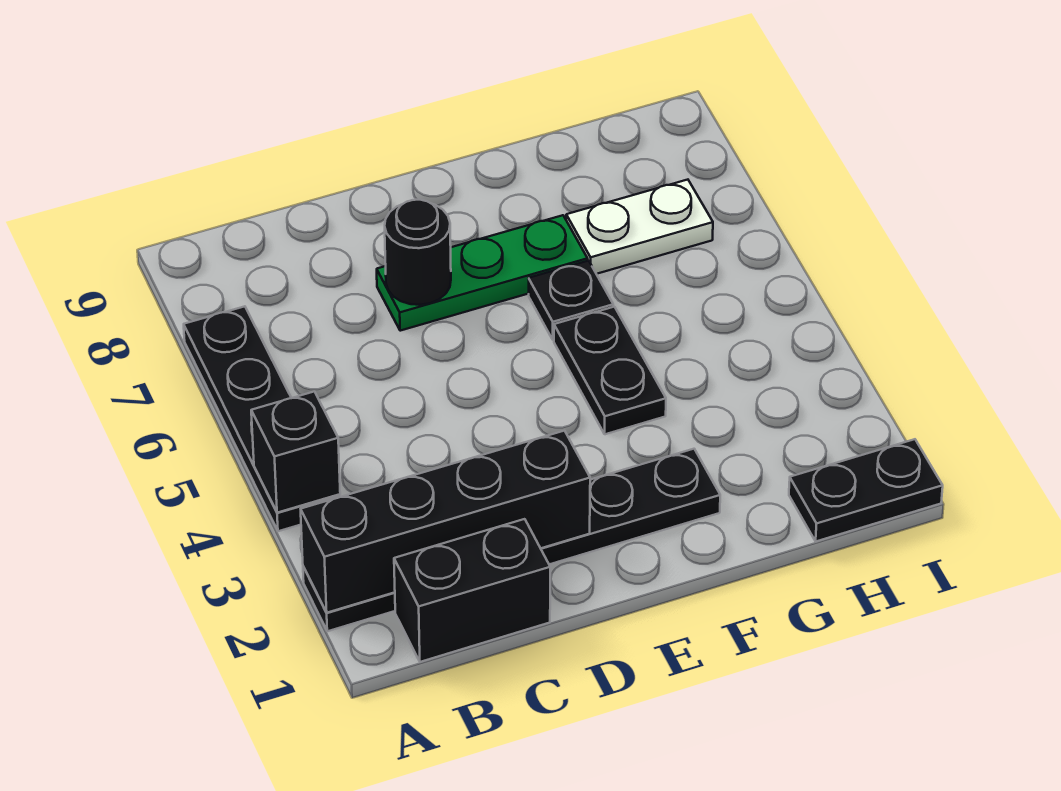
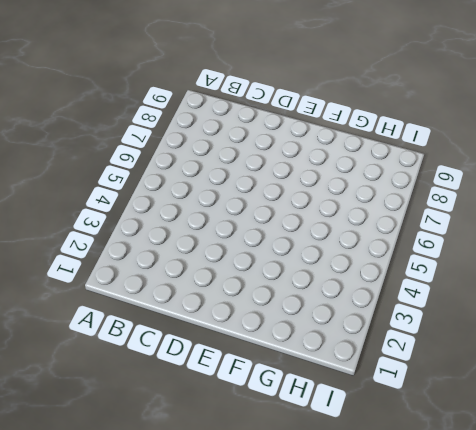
none -> black plate A2:F2 level 1
none -> black plate A4:A7 level 1

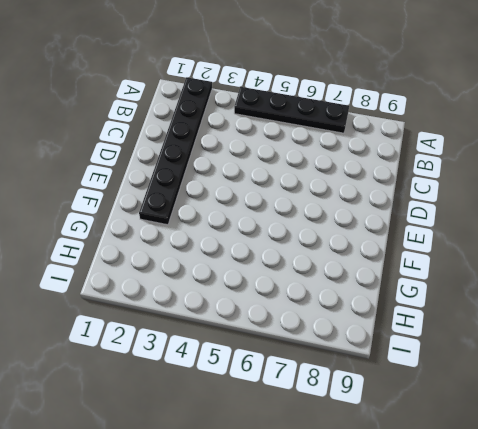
none -> black brick B1:C1 level 1
none -> green plate D7:F7 level 1

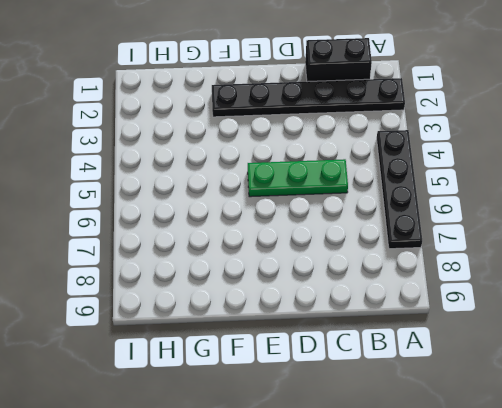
green plate C5:E5 level 1 -> green plate D7:F7 level 1
none -> black plate F4:F5 level 1
none -> black plate F6 level 1

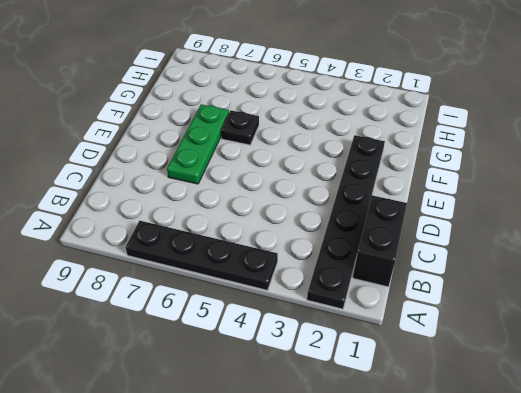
none -> black plate F4:F5 level 1
none -> white plate G7:H7 level 1

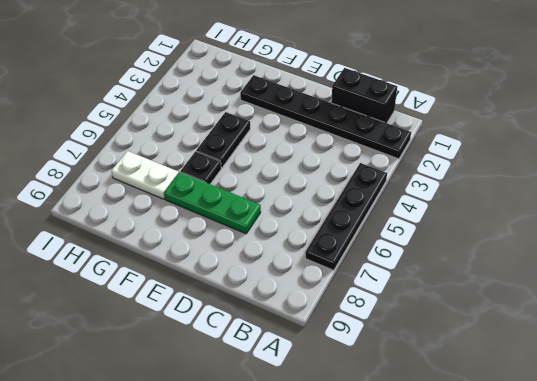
none -> black plate H1:I1 level 1
none -> black brick A2:D2 level 2

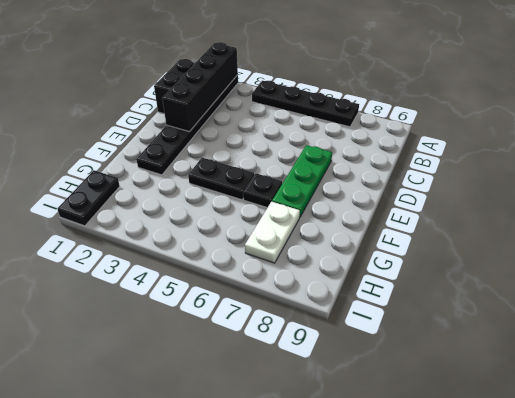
none -> black brick A4 level 2
none -> black round brick D7 level 2

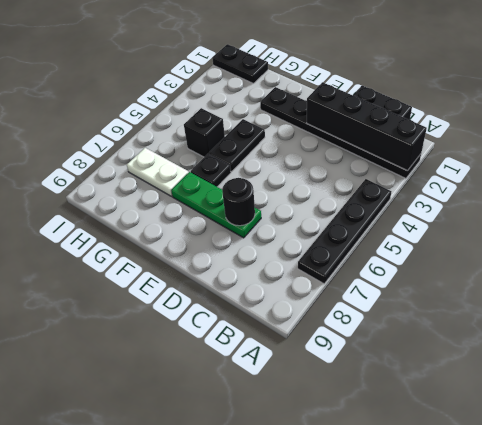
black brick G5 level 1 -> black brick A4 level 2

